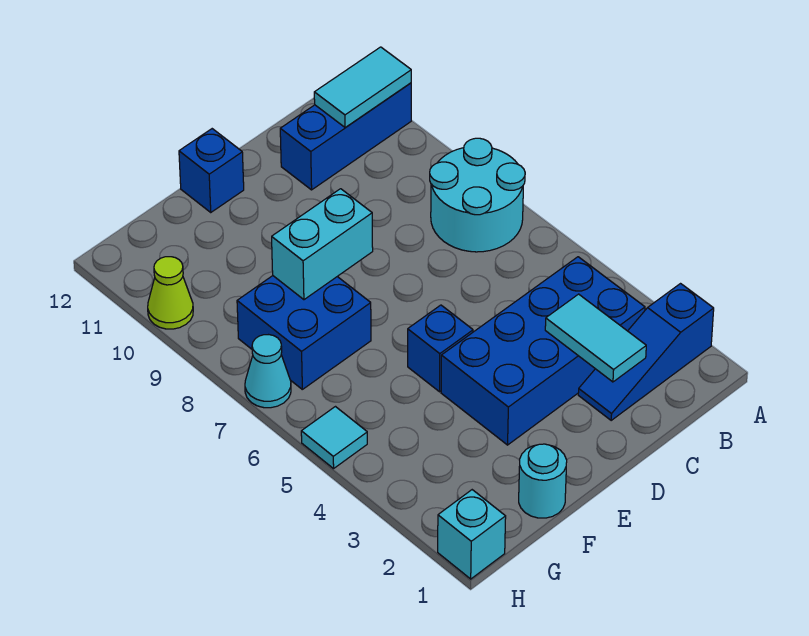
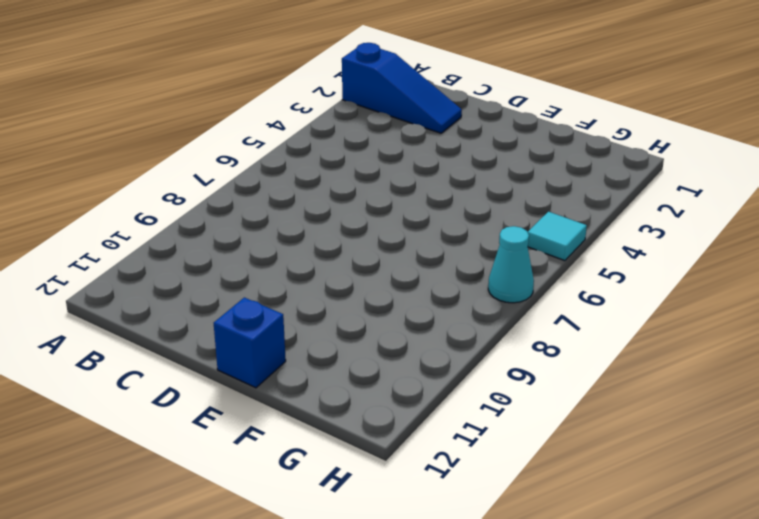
none -> cyan round brick A7:B8 level 1
none -> blue brick A11:C11 level 1
none -> blue brick B3:E4 level 1

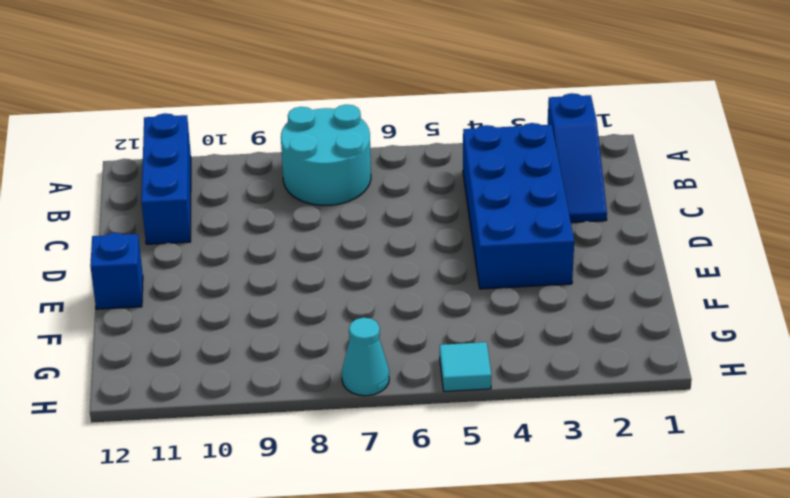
none -> blue brick E5 level 1
none -> cyan round brick F1 level 1
none -> blue brick F7:G8 level 1

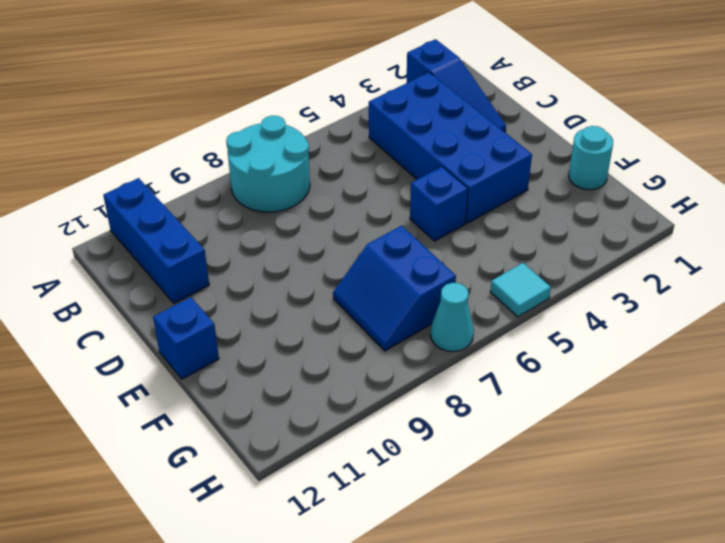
blue slope F7:G8 level 1 top 7 -> blue brick F7:G8 level 1
none -> cyan brick H1 level 1
none -> lime cone H10 level 1
none -> cyan tile A11:B11 level 2

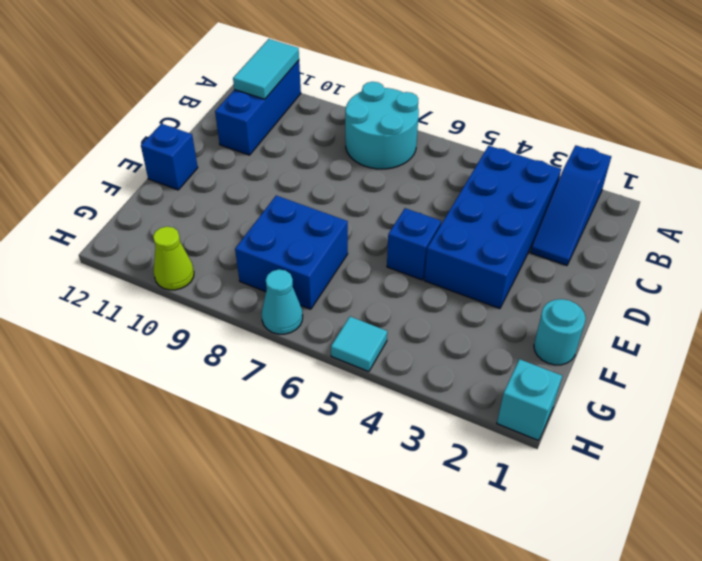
none -> cyan tile C2:C3 level 2
none -> cyan brick E8:F8 level 2

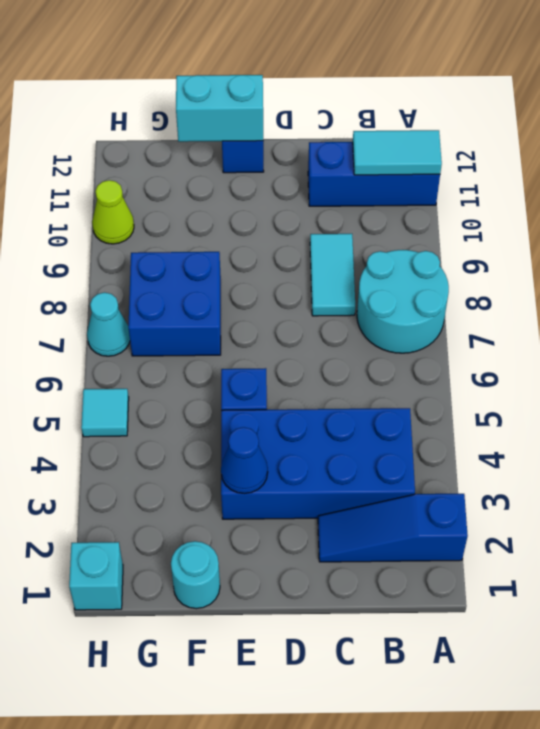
cyan tile C8:C9 level 1 -> cyan tile C2:C3 level 2
blue cone E3 level 2 -> none
cyan brick E12:F12 level 2 -> cyan brick E8:F8 level 2

